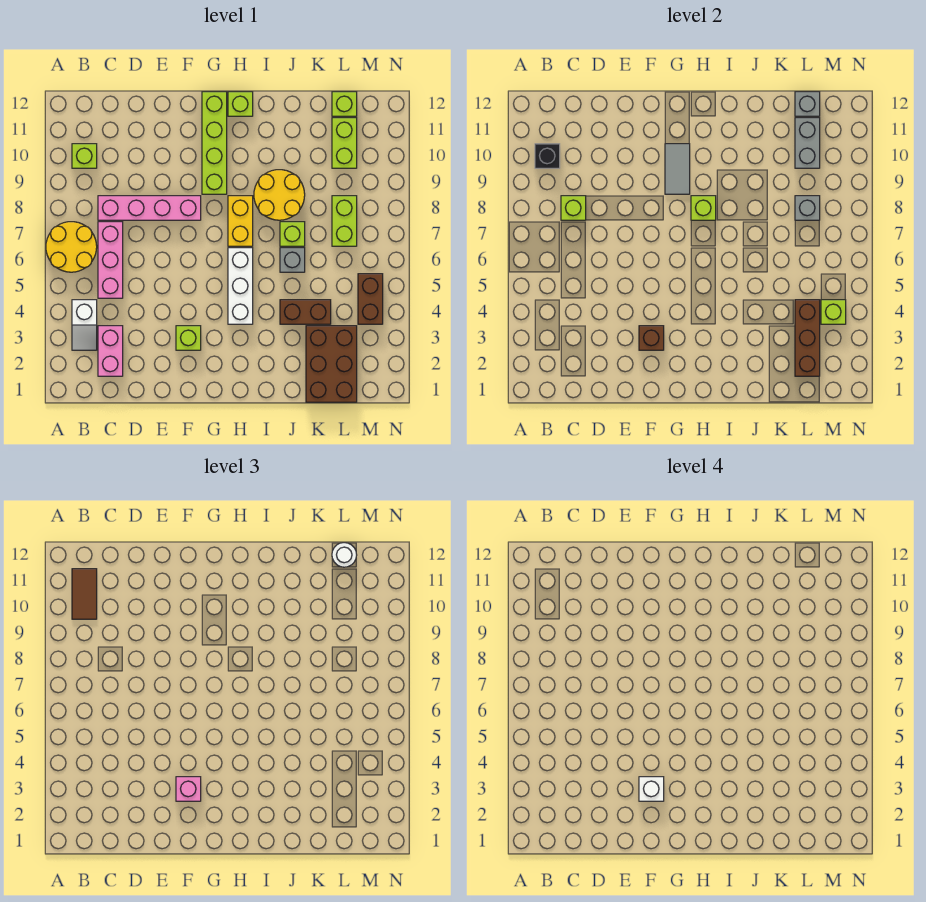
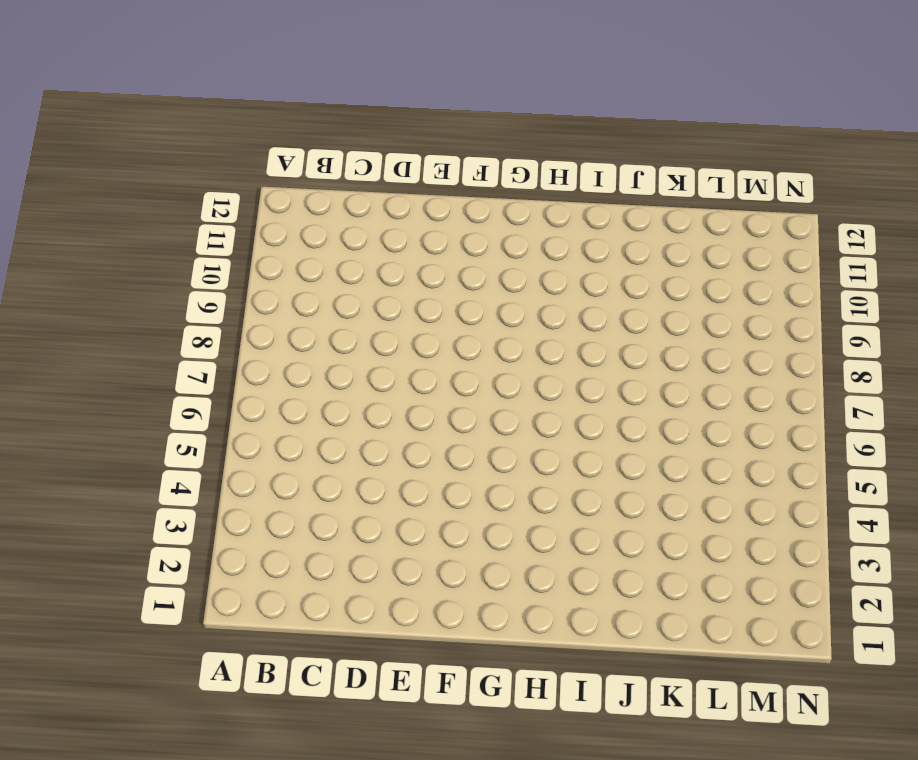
none -> yellow round brick A6:B7 level 1
none -> white slope B3:B4 level 1 top 4
none -> lime brick B10 level 1
none -> pink brick C2:C3 level 1

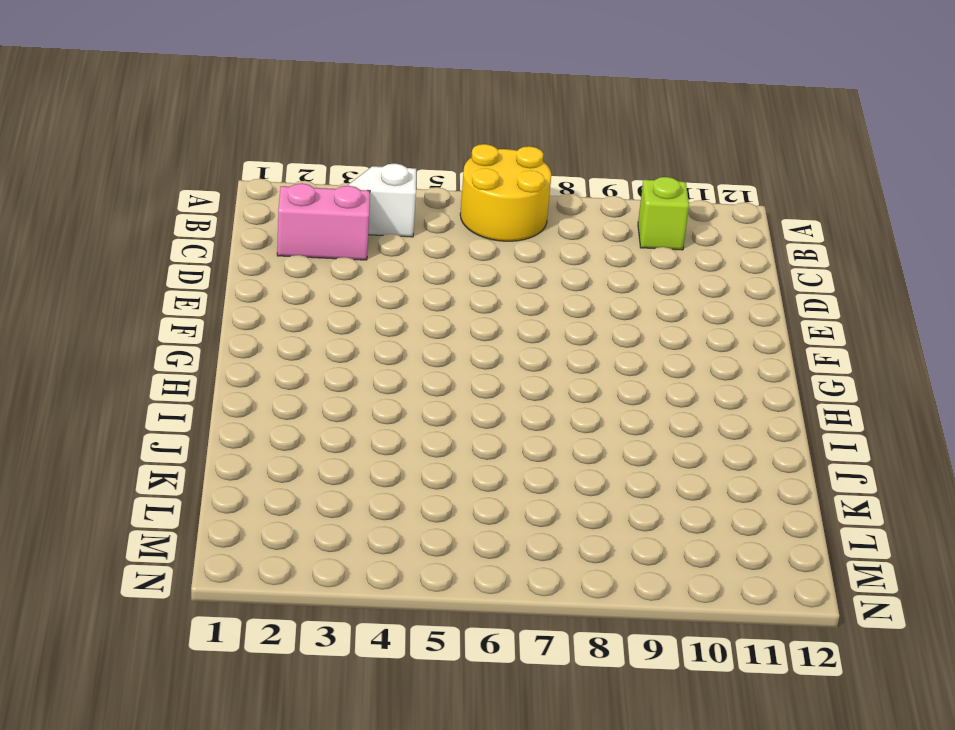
none -> pink brick C5:C7 level 1
none -> pink brick C8:F8 level 1
none -> lime brick F3 level 1
none -> lime brick G9:G12 level 1

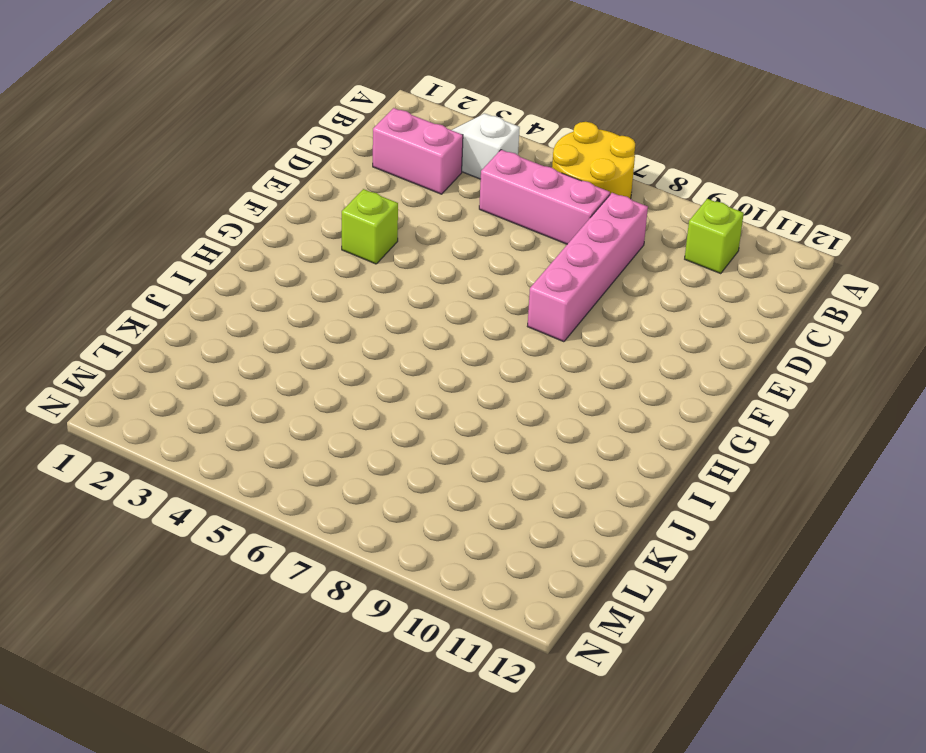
none -> lime brick G9:G12 level 1
none -> white brick H4:H6 level 1
none -> yellow brick H7:H8 level 1
none -> lime brick H12 level 1

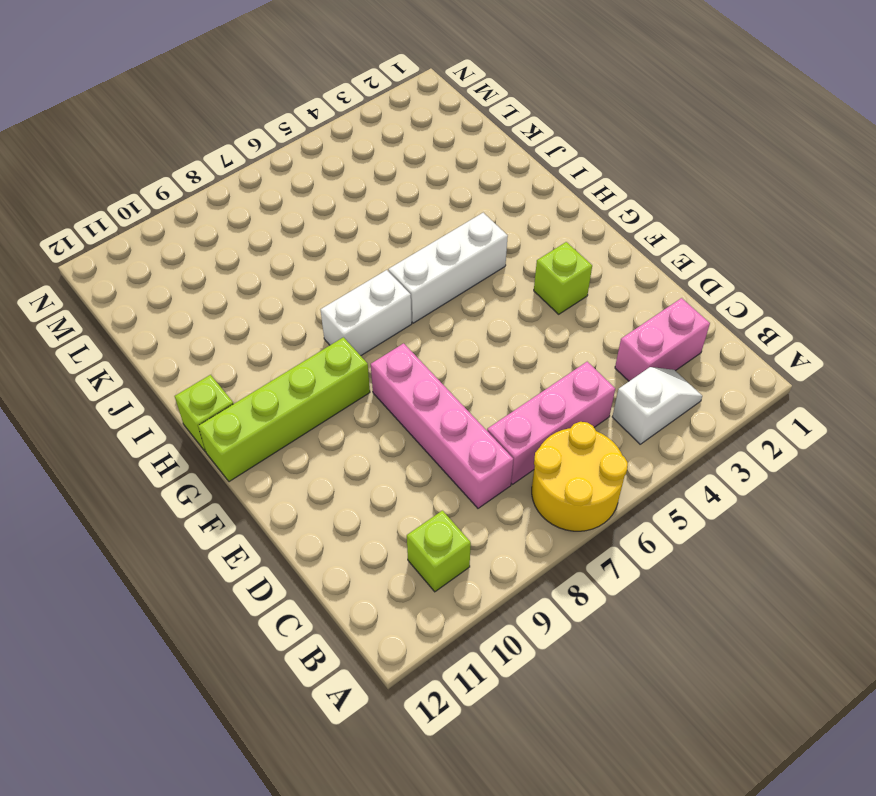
white brick H7:H8 level 1 -> yellow brick H7:H8 level 1
none -> yellow round brick I8:J9 level 1
none -> brown brick J4:K4 level 1
none -> grey brick J6 level 1
none -> lime brick J7 level 1

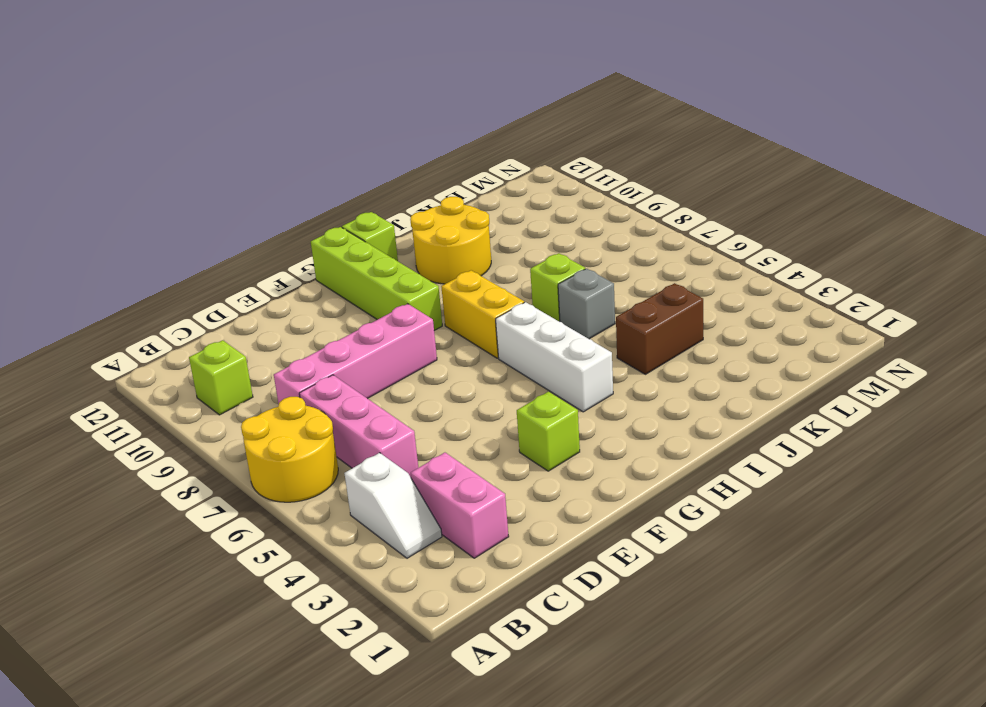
yellow round brick I10:J11 level 1 -> yellow round brick I8:J9 level 1
none -> brown brick K1:L3 level 1
none -> lime brick L7:L8 level 1
none -> lime brick L10:L11 level 1
none -> lime brick L12 level 1

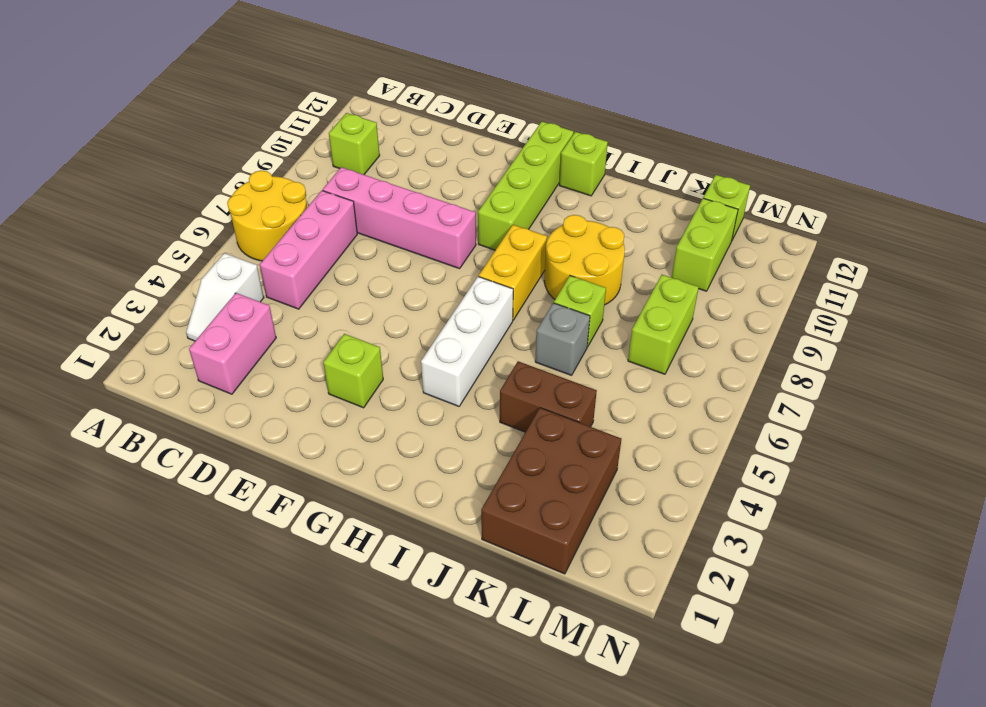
none -> brown brick M4:M5 level 1
none -> black brick B10 level 2
none -> lime brick C8 level 2
none -> brown brick F3 level 2

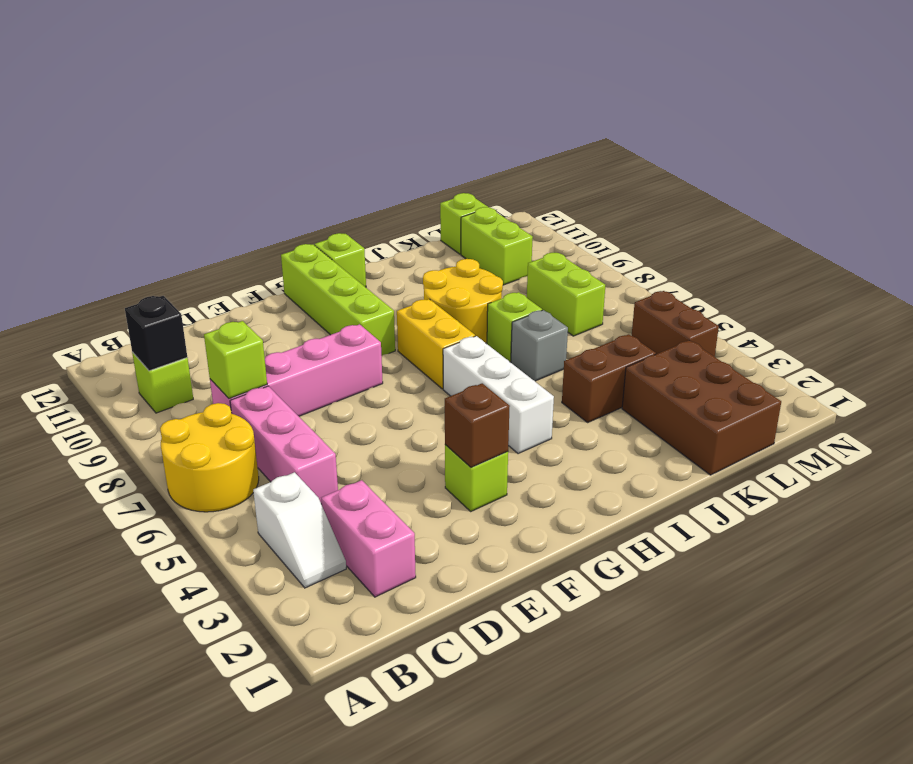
none -> grey tile G9:G10 level 2
none -> lime brick H8 level 2
none -> brown brick L2:L4 level 2
none -> grey brick L8 level 2

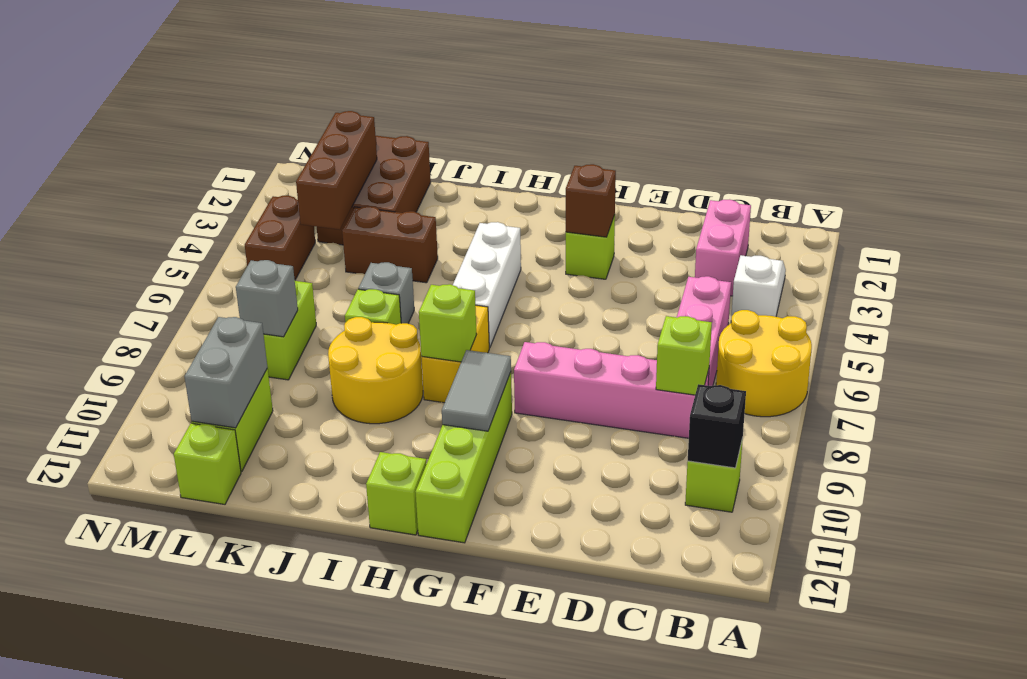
none -> grey brick L12 level 2
none -> lime brick M4 level 2
none -> brown tile B10:B11 level 3
none -> pink brick F3 level 3

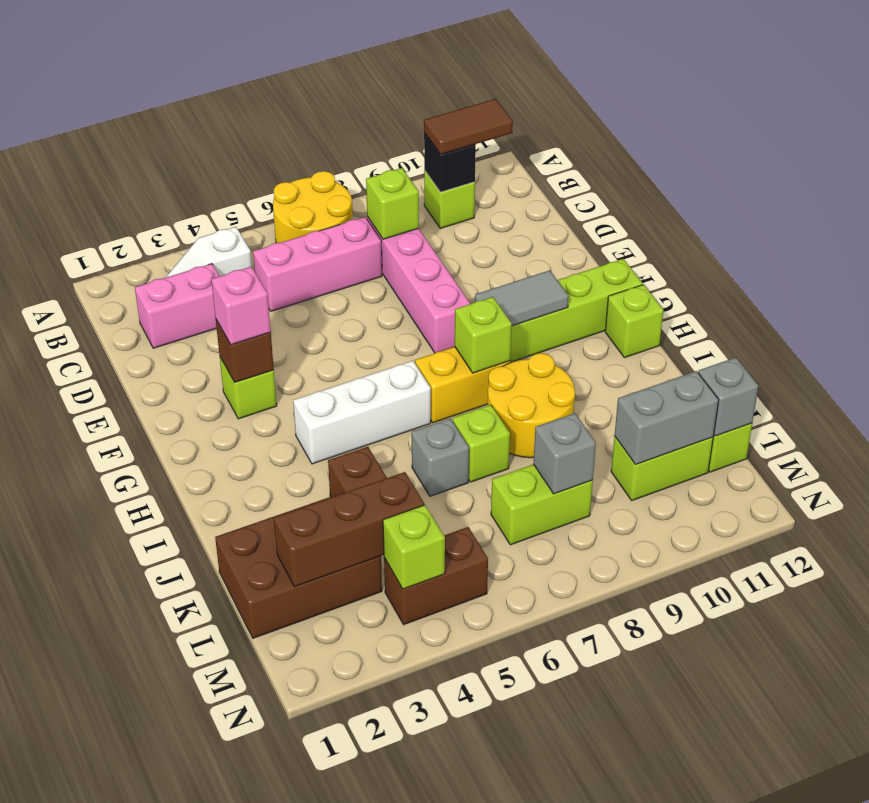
none -> white round brick L12 level 3
none -> white brick F3 level 4

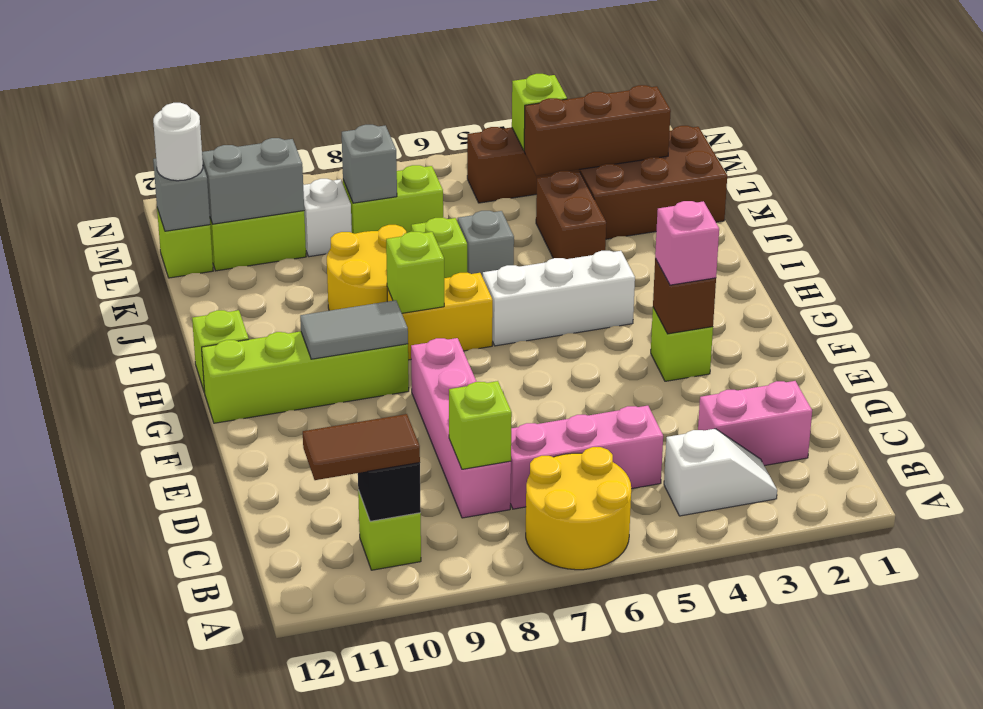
white brick L9 level 1 -> white brick F3 level 4

